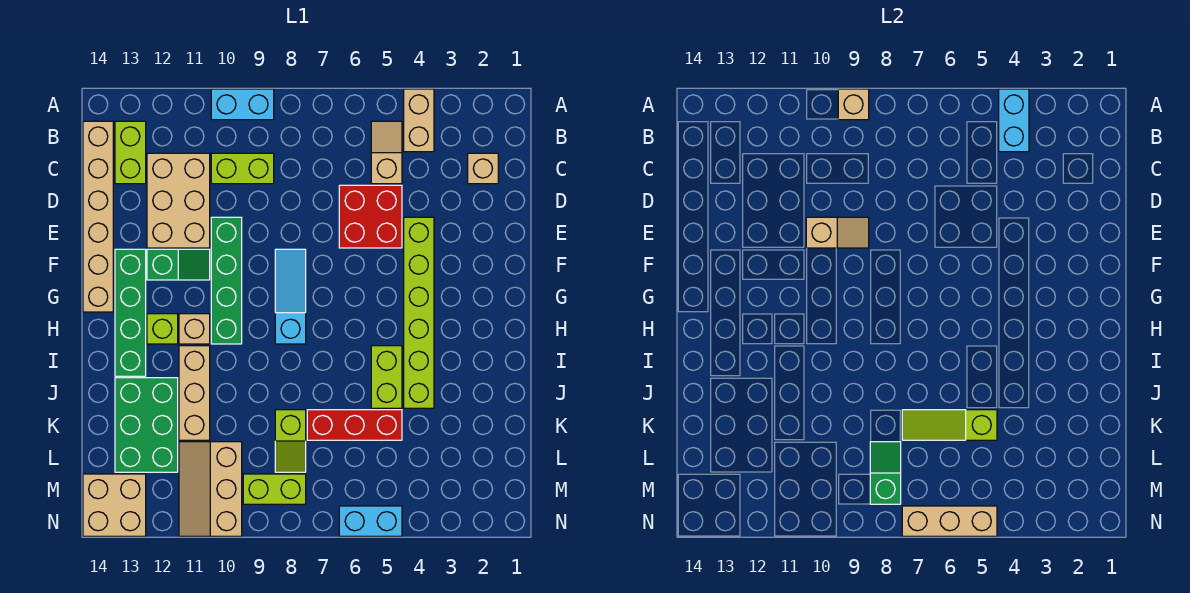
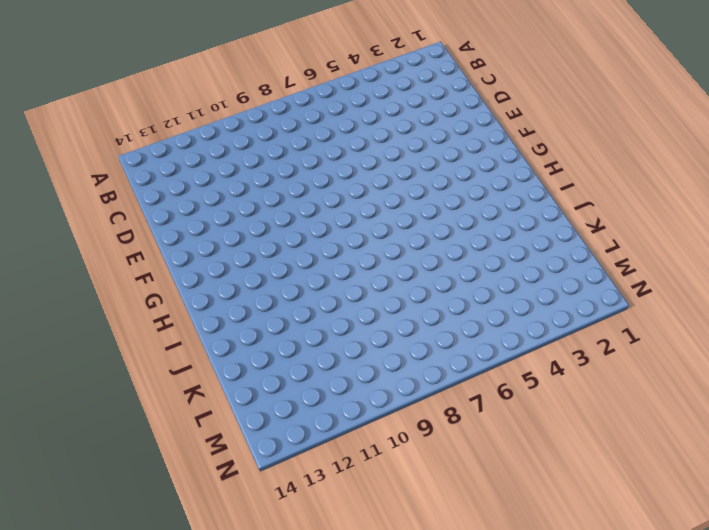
none -> tan brick A4:B4 level 1
none -> cyan brick A9:A10 level 1
none -> tan slope B5:C5 level 1 top C
none -> lime brick B13:C13 level 1

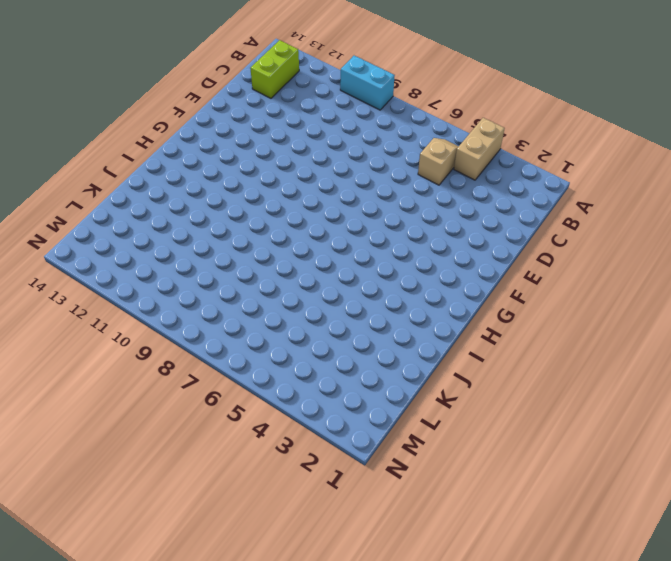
none -> tan brick B14:G14 level 1
none -> tan brick C2 level 1
none -> lime brick C9:C10 level 1
none -> tan brick C11:E12 level 1

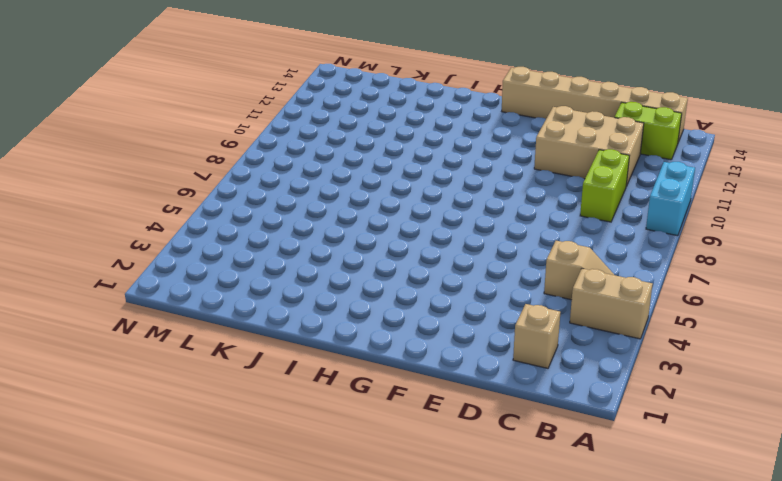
none -> red brick D5:E6 level 1
none -> lime brick E4:J4 level 1
none -> green brick E10:H10 level 1
none -> cyan slope F8:H8 level 1 top H

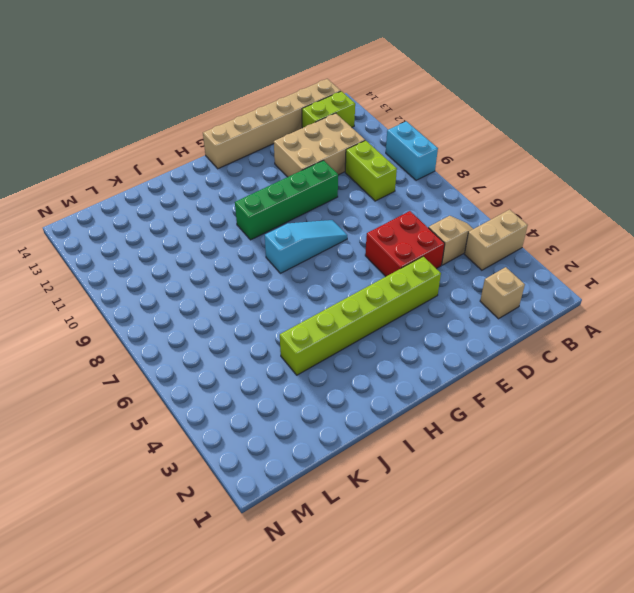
none -> green slope F11:F12 level 1 top 12
none -> green brick F13:I13 level 1
none -> tan brick H11 level 1
none -> lime brick H12 level 1

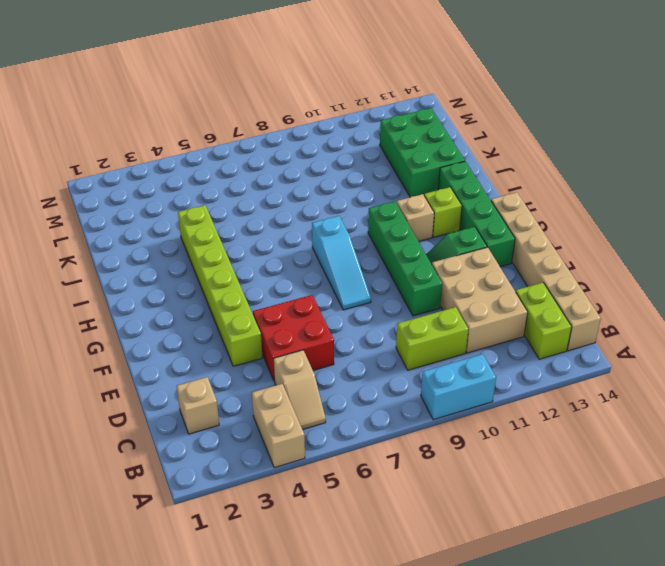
none -> lime brick I5:J5 level 1
none -> tan brick I11:K11 level 1
none -> red brick K5:K7 level 1
none -> lime slope K8:L8 level 1 top K

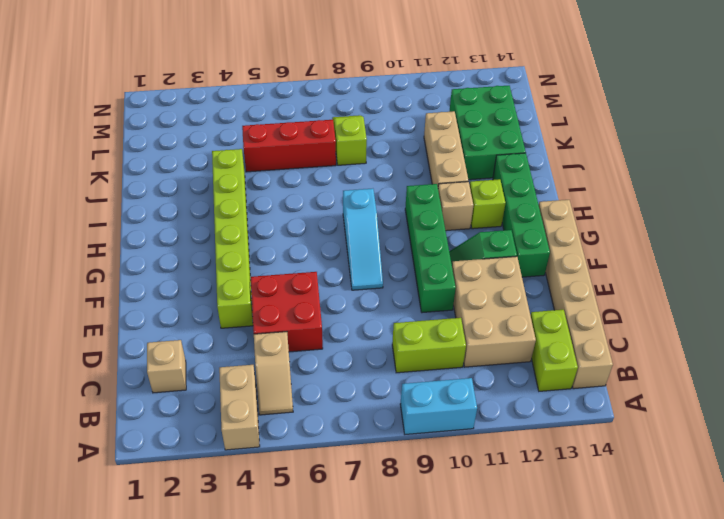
none -> lime brick I5:J5 level 1
none -> tan slope L10:N11 level 1 top 10
none -> lime brick M8:M9 level 1
none -> tan brick M13:N14 level 1

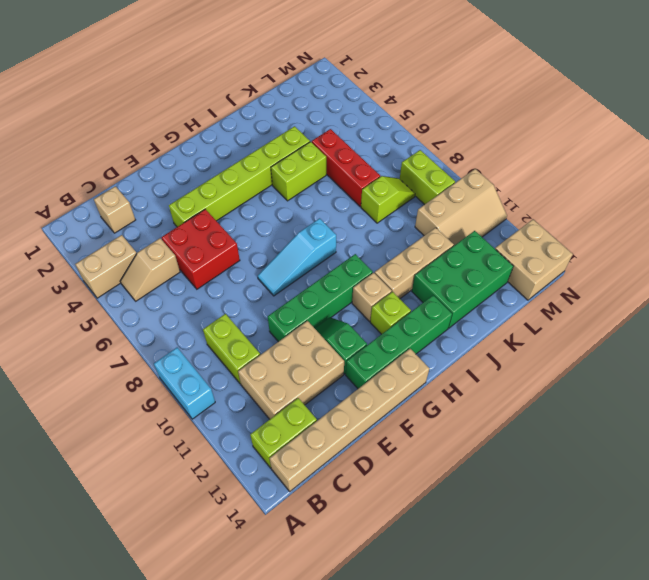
none -> cyan brick N5:N6 level 1
none -> cyan brick A4:B4 level 2
none -> tan brick A9 level 2
none -> tan slope E9:E10 level 2 top 10

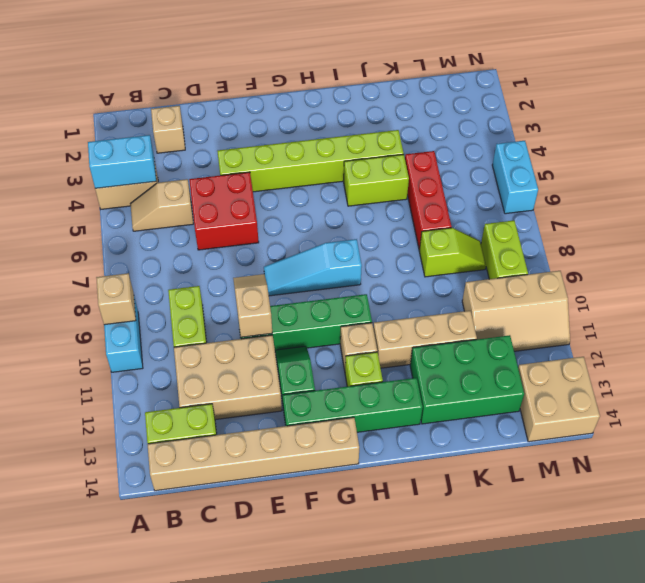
none -> lime slope K5:K7 level 2 top 5
none -> green slope L8:M8 level 2 top M
none -> tan brick N5:N7 level 2

